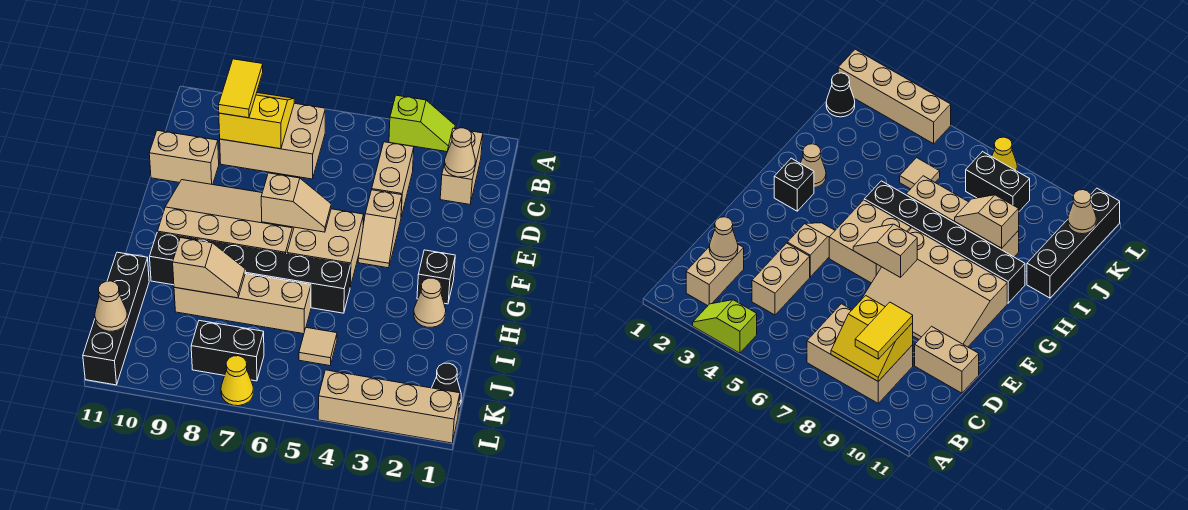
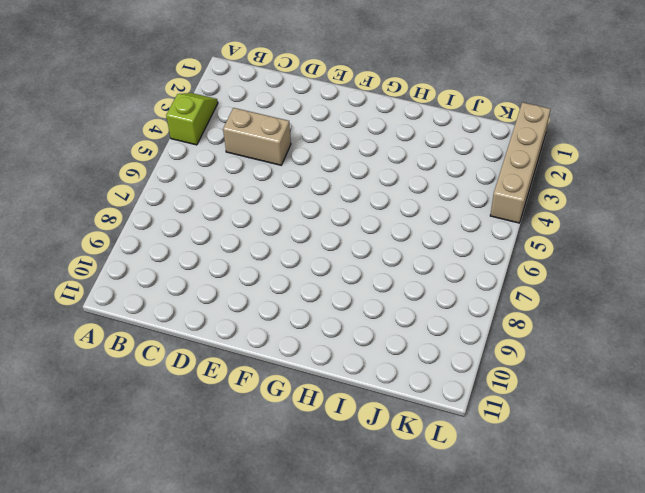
none -> tan brick B2:C2 level 1
none -> tan brick B7:C9 level 1
none -> tan brick D10:D11 level 1

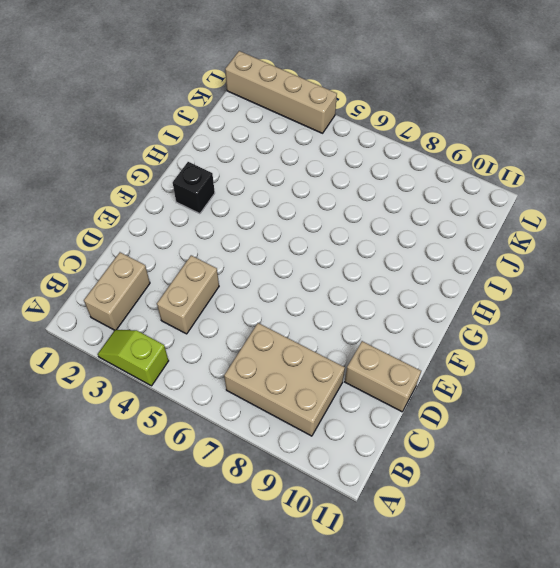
none -> tan slope E4:F4 level 1 top E
none -> tan slope E7:G10 level 1 top G
none -> tan brick F5:G6 level 1

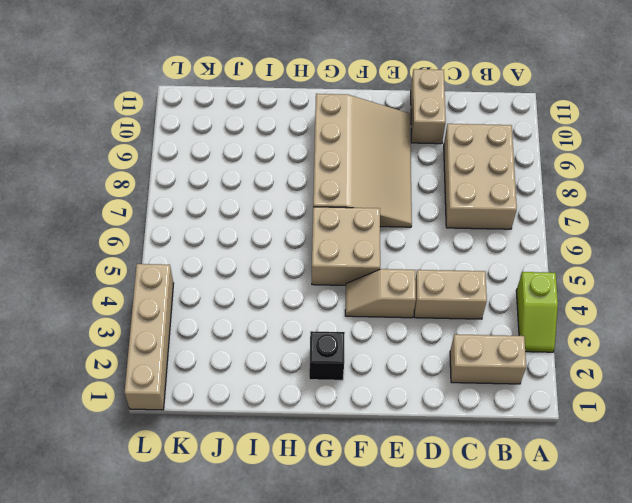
none -> tan cone H2 level 1
none -> black brick H5:H10 level 1
none -> tan brick I6:I9 level 1

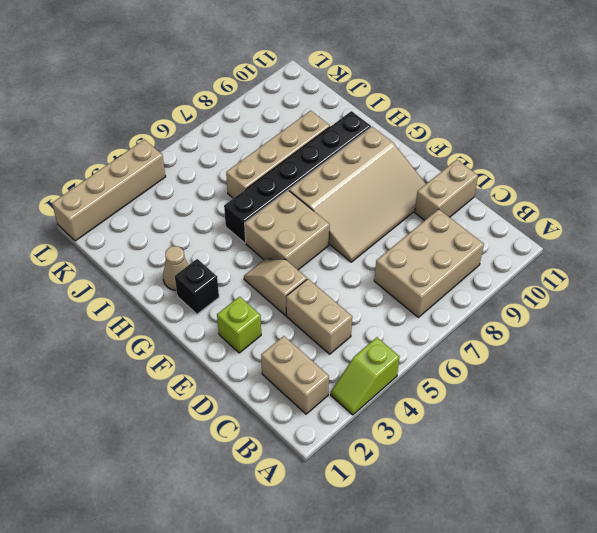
lime brick E2 level 1 -> none
none -> black brick I11:L11 level 1
none -> tan tile J5 level 1
none -> black cone K1 level 1

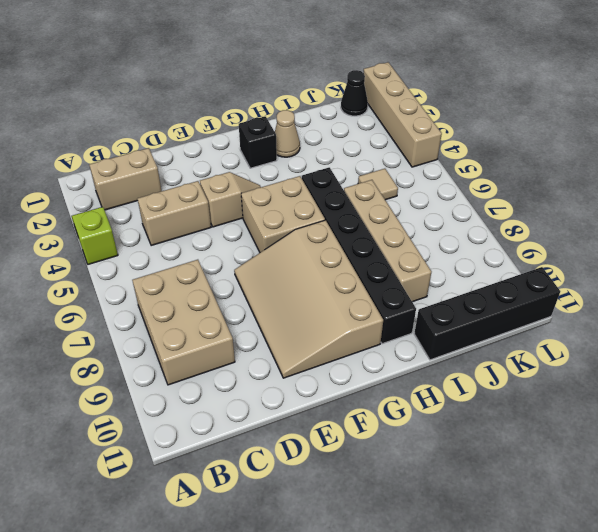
none -> tan brick D10:D11 level 1
none -> black brick K7:K8 level 1
none -> yellow cone L7 level 1

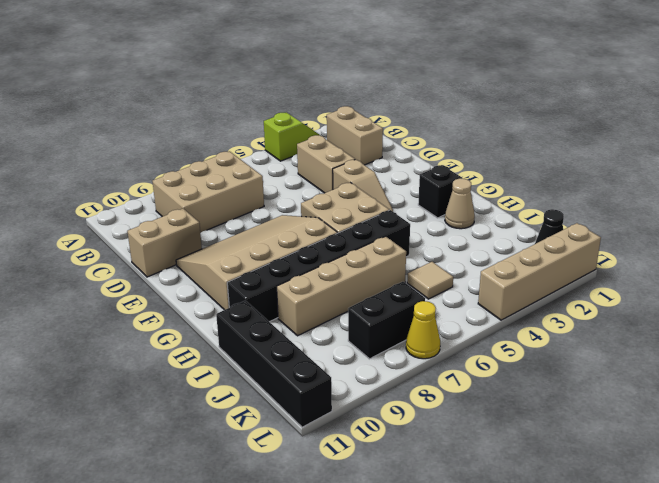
none -> yellow slope B8:C9 level 2 top C
none -> tan cone C2 level 2
none -> tan slope F6:F7 level 2 top 7

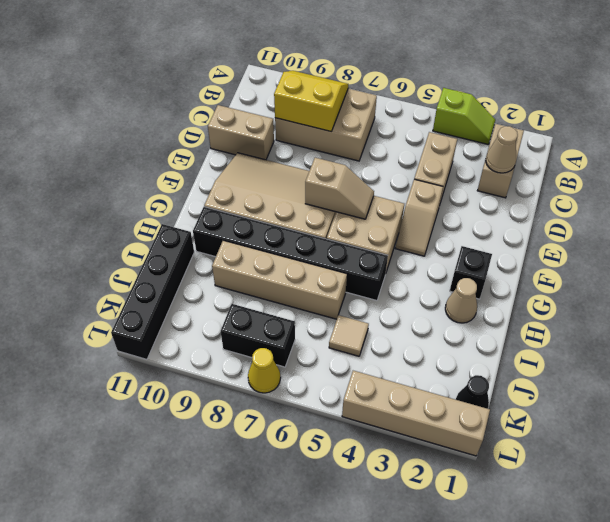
none -> tan slope I8:I9 level 2 top 9
none -> tan cone K11 level 2
none -> yellow tile B9:C9 level 3

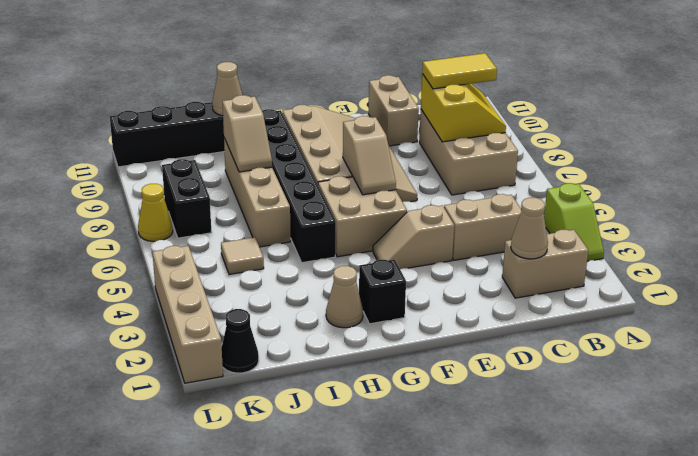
tan cone I11 level 2 -> tan cone K11 level 2

